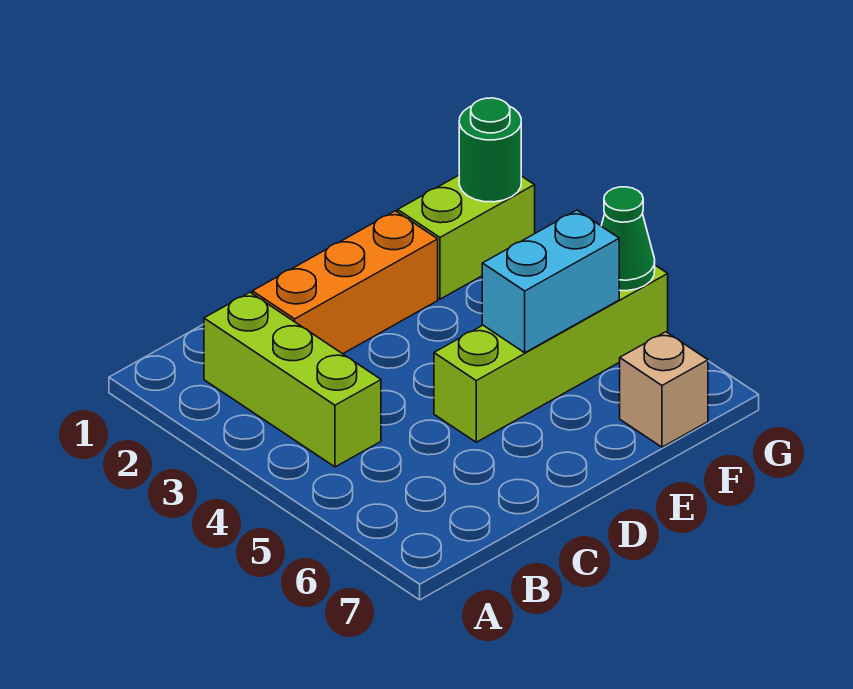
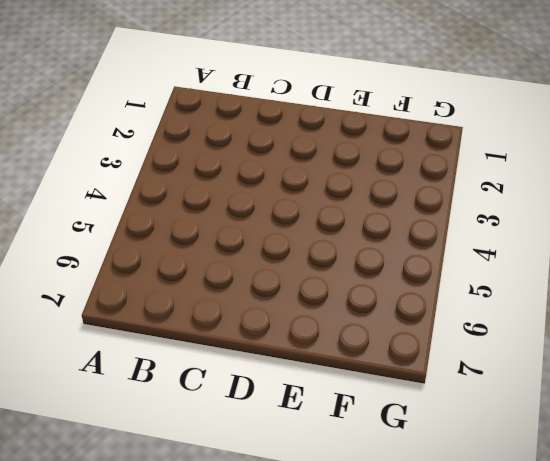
none -> lime brick B2:B4 level 1
none -> orange brick C2:E2 level 1

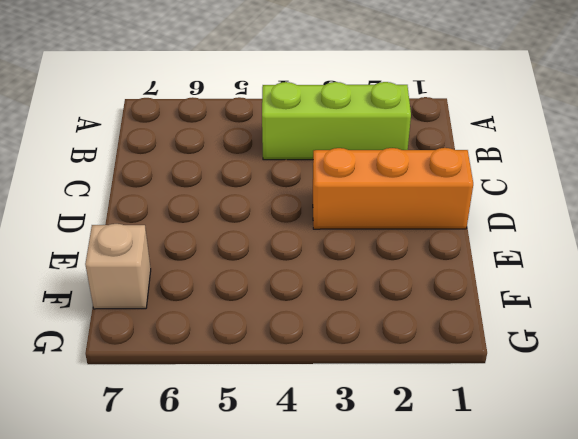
orange brick D1:D3 level 1 -> orange brick C2:E2 level 1
none -> lime brick D5:G5 level 1
none -> lime brick F2:G2 level 1

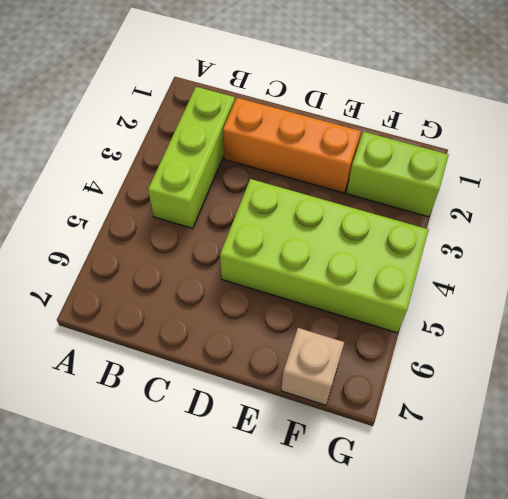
lime brick D4:G5 level 1 -> lime brick D5:G5 level 1
none -> cyan brick E5:F5 level 2
none -> green round brick G2 level 2

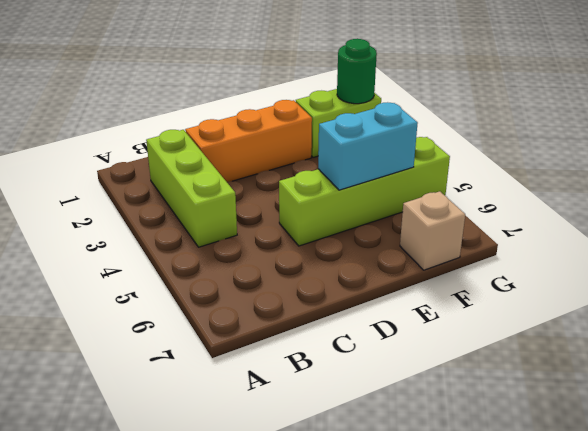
none -> green cone G5 level 2

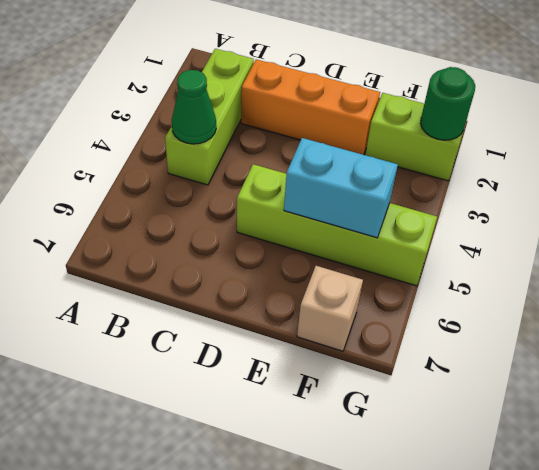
green cone B4 level 2 -> green cone G5 level 2

